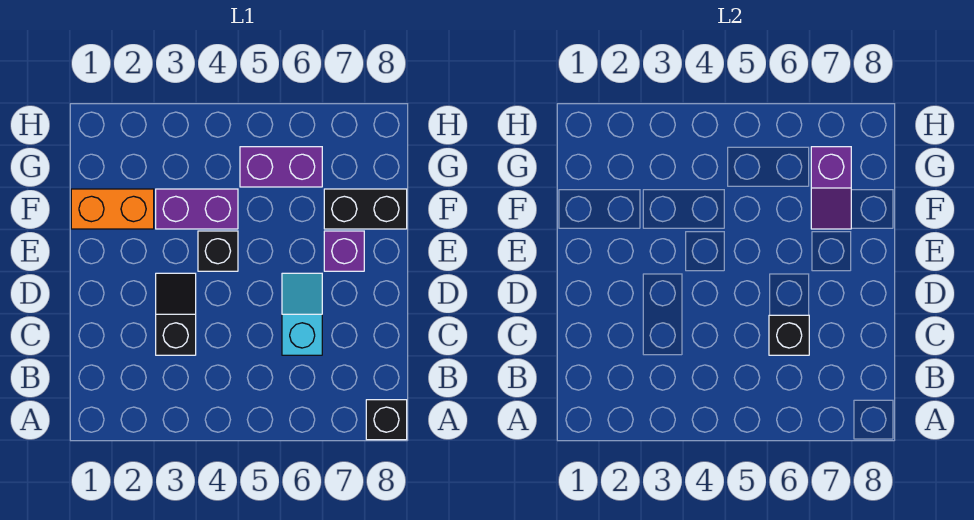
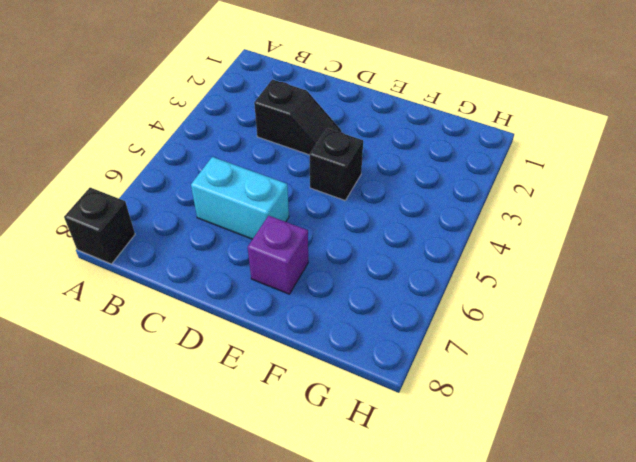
cyan brick C6:D6 level 1 -> cyan slope C6:D6 level 1 top C
none -> orange brick F1:F2 level 1
none -> purple brick F3:F4 level 1

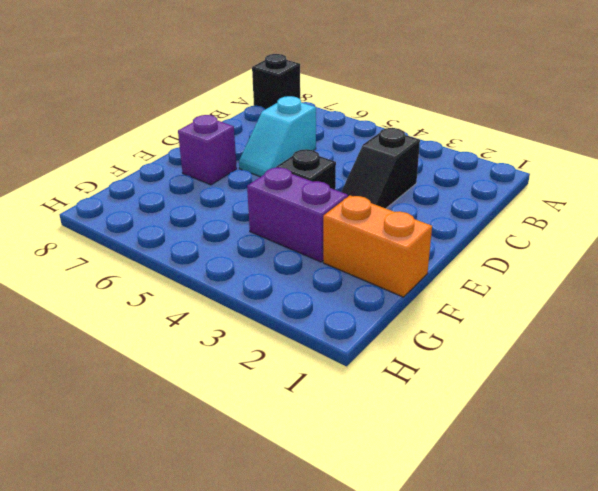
none -> black brick F7:F8 level 1
none -> purple brick G5:G6 level 1

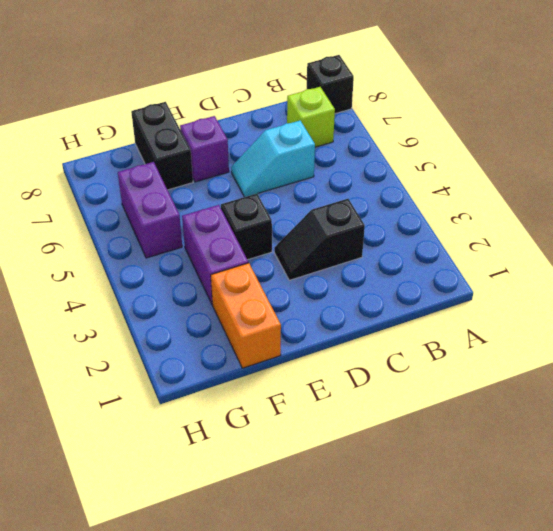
lime brick B7 level 1 -> none
none -> black brick C6 level 2
none -> purple slope F7:G7 level 2 top G

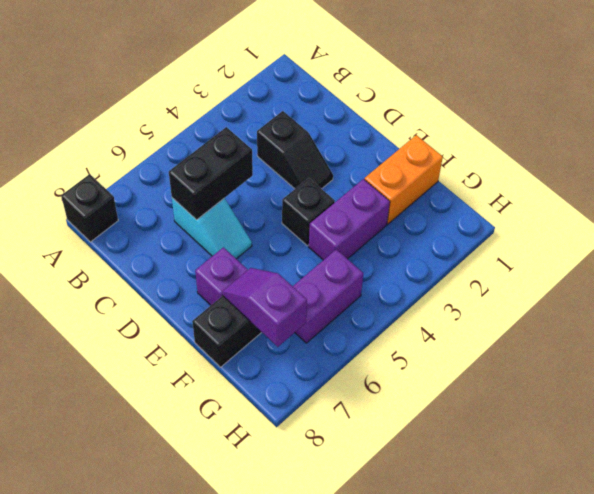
black brick C5:C6 level 2 -> black brick C6 level 2

